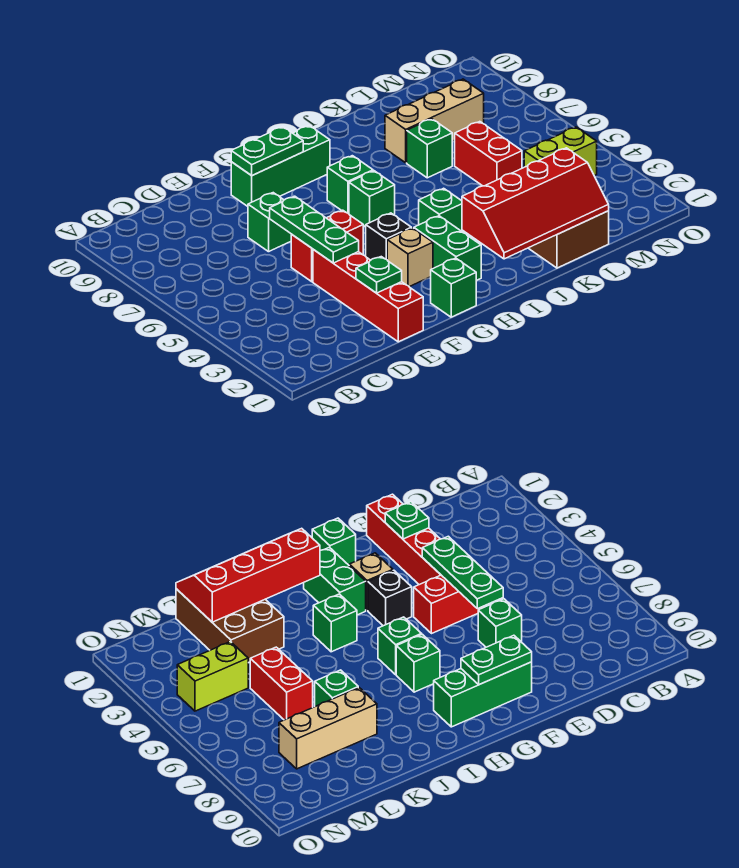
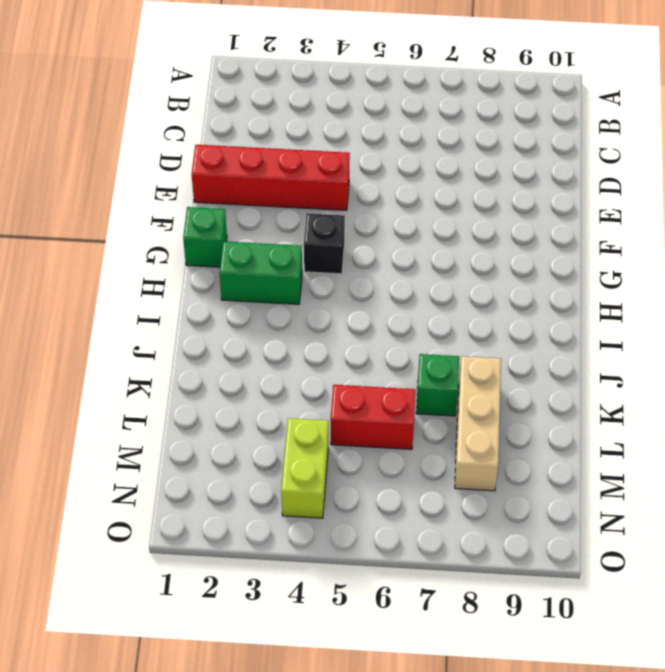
none -> red brick E5:F5 level 1
none -> green brick E7 level 1
none -> green brick F9:H9 level 1

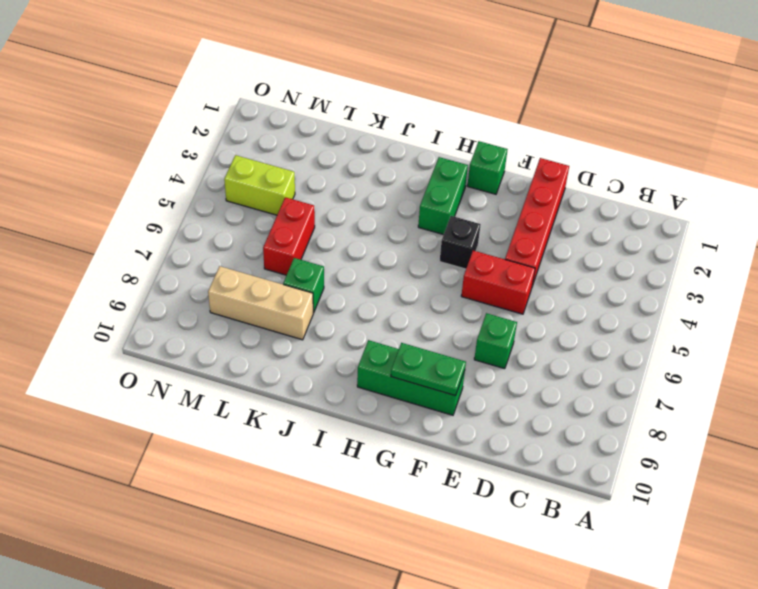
none -> tan brick G3 level 1
none -> green brick H6 level 1
none -> green brick H7 level 1

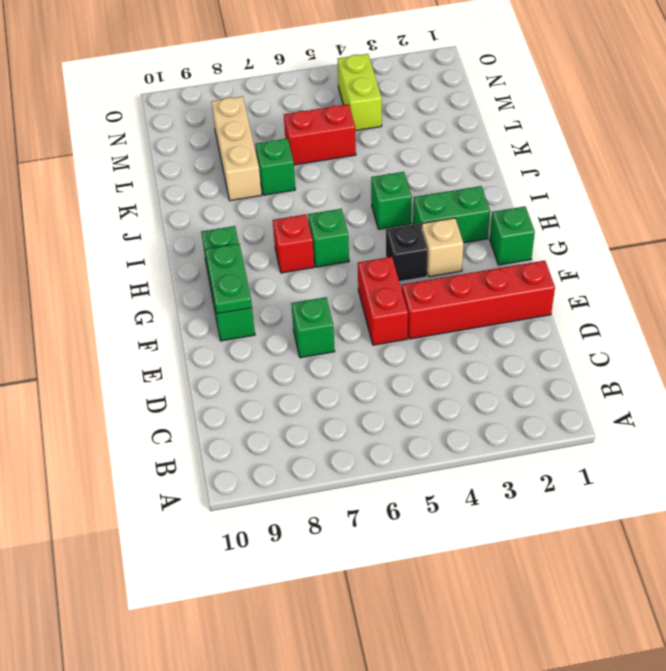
red brick H7 level 1 -> green brick H7 level 1
none -> brown brick K1:L3 level 1
none -> green plate E2 level 2
none -> green plate E4:E6 level 2

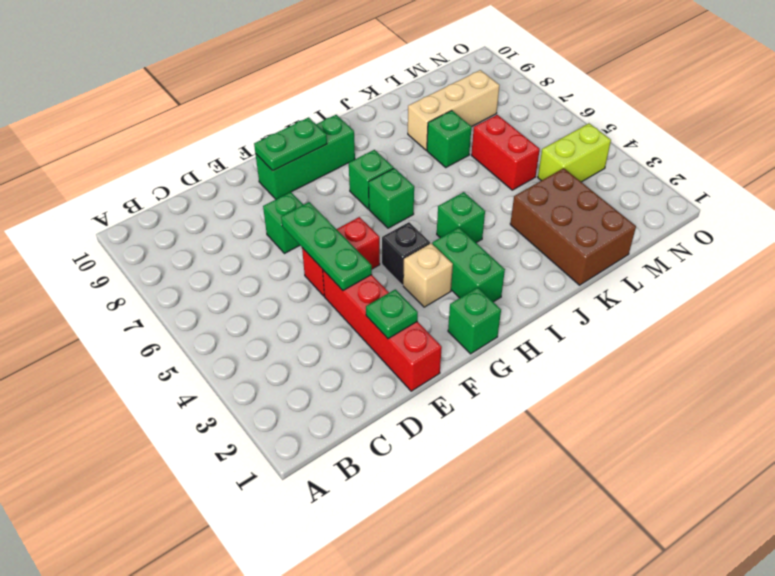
none -> red slope I1:L2 level 2 top 2

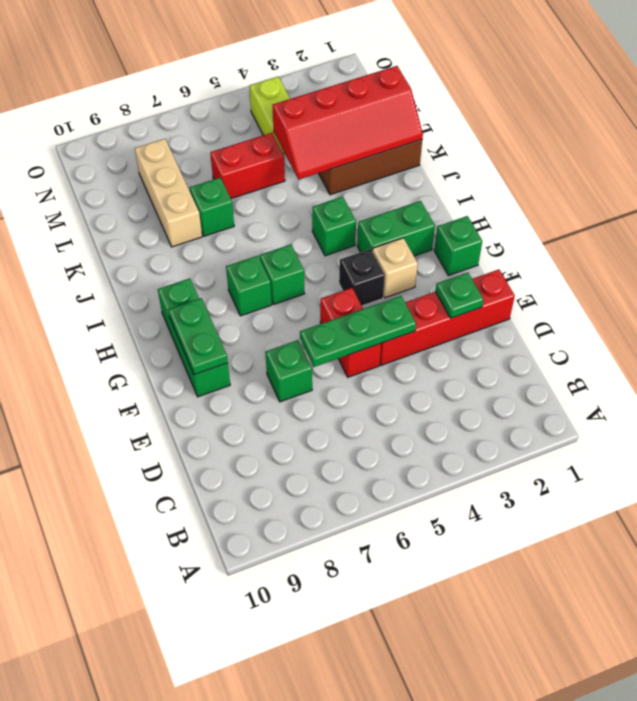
red slope K1:L4 level 2 top L -> red slope I1:L2 level 2 top 2

